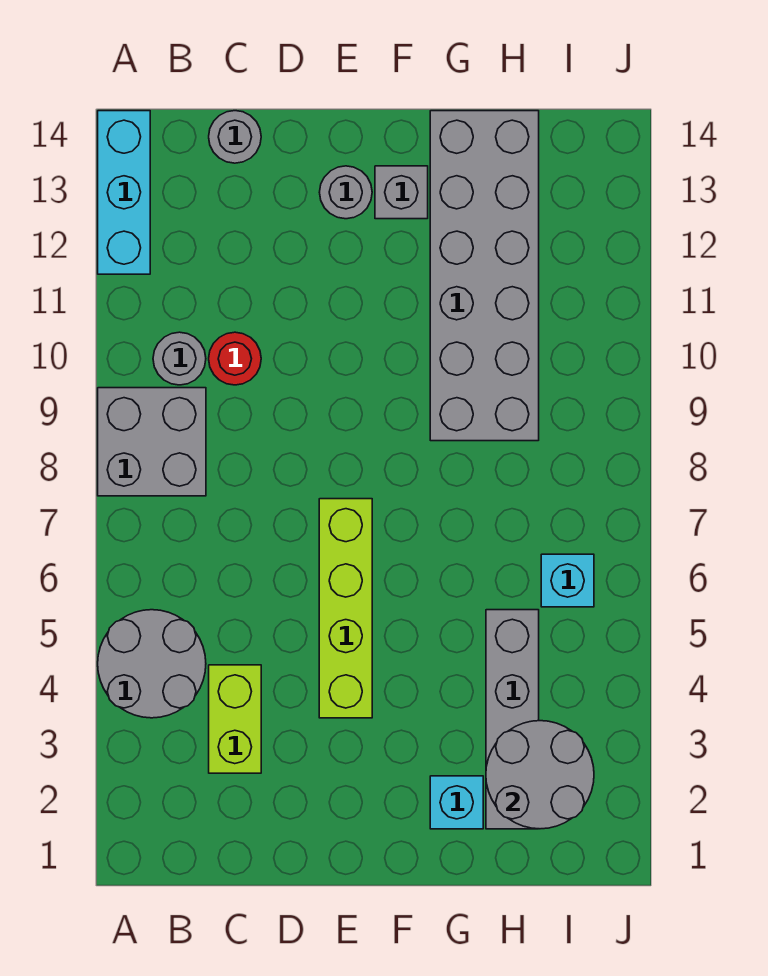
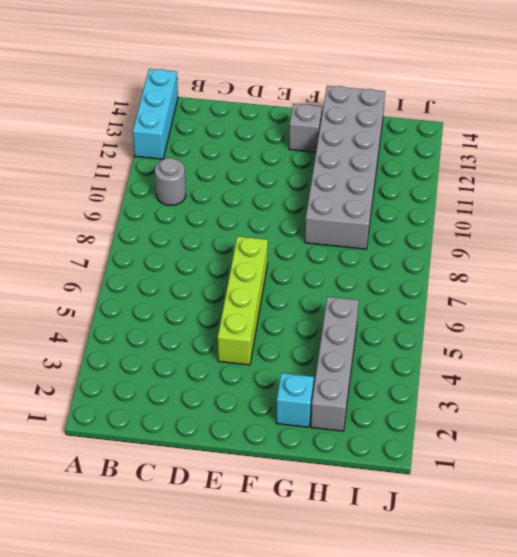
none -> grey round brick A4:B5 level 1
none -> grey brick A8:B9 level 1
none -> lime brick C3:C4 level 1

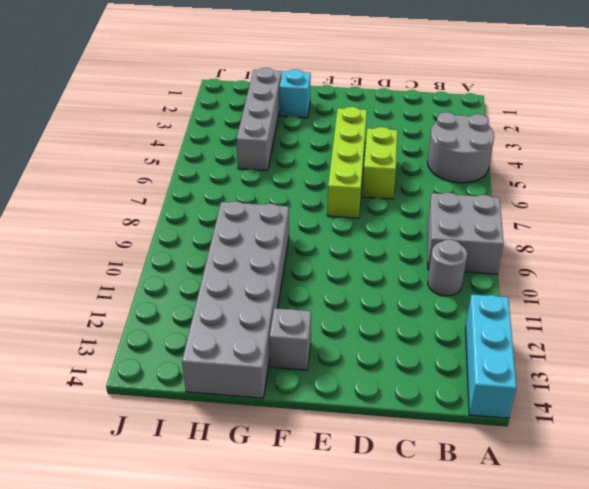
lime brick D5:D6 level 1 -> lime brick C3:C4 level 1
none -> red round brick C10 level 1
none -> grey round brick C14 level 1
none -> grey round brick E13 level 1

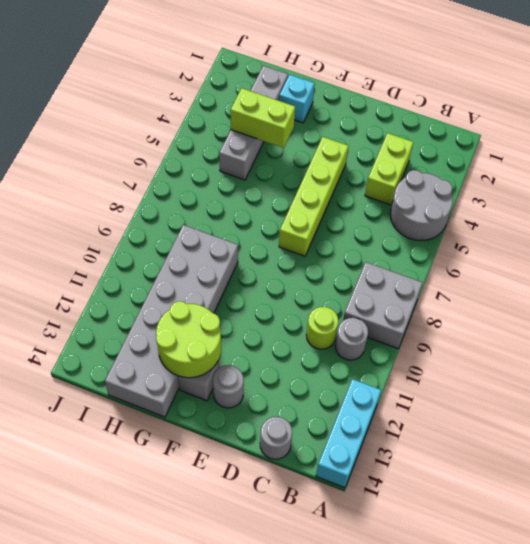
lime round brick C10 level 1 -> red round brick C10 level 1
lime round brick F12:G13 level 2 -> none
lime brick G4:H4 level 2 -> none
none -> cyan brick I6 level 1
none -> grey round brick H2:I3 level 2

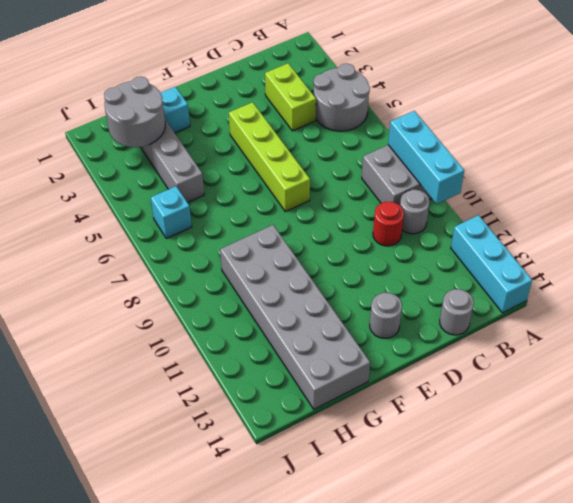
cyan brick A8:A10 level 2 -> none
none -> grey brick F13 level 1

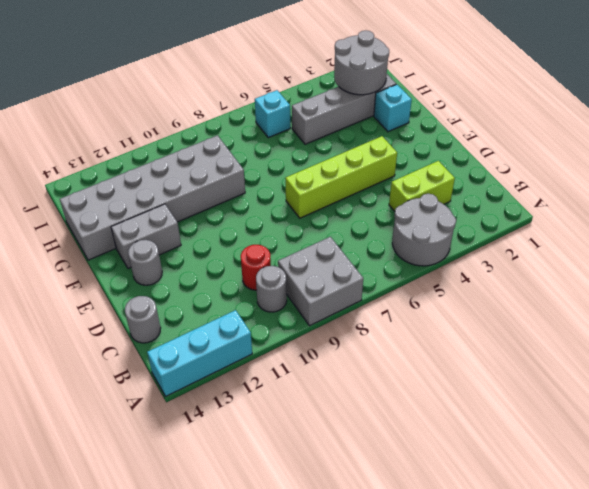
grey brick F12:F13 level 1 -> grey brick F13 level 1

